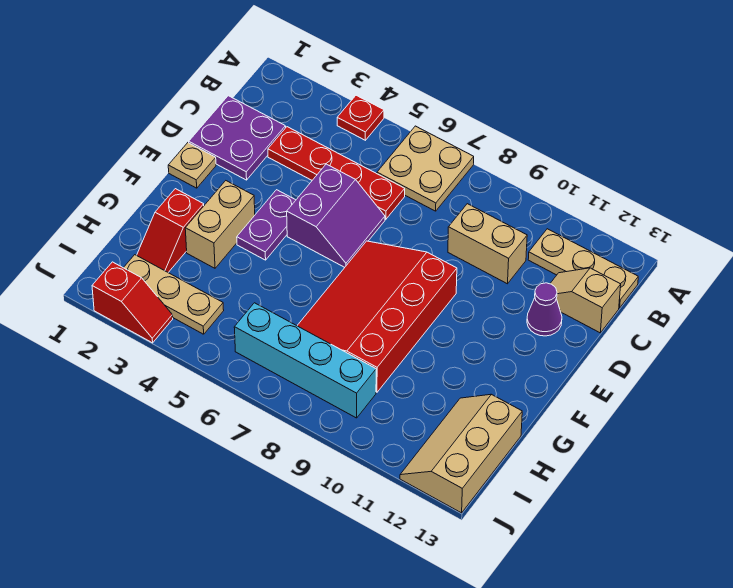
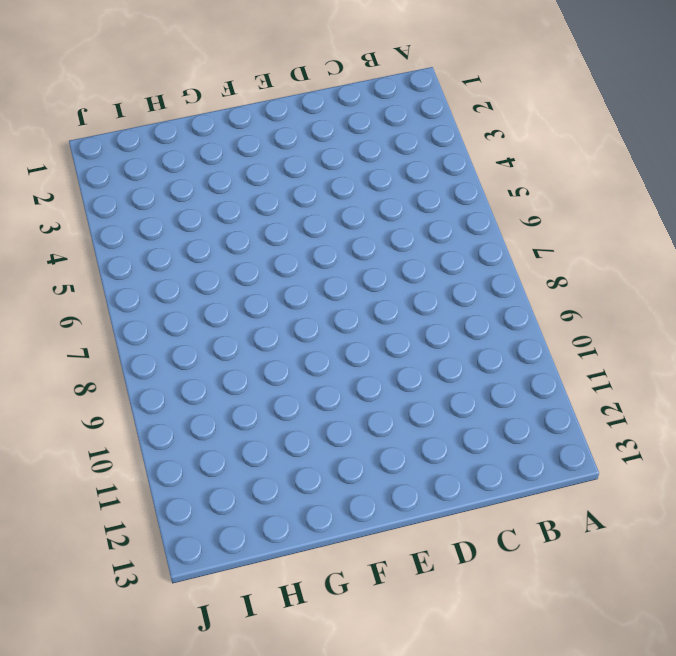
none -> red plate A4 level 1
none -> tan plate A6:B7 level 1
none -> tan plate B11:B13 level 1

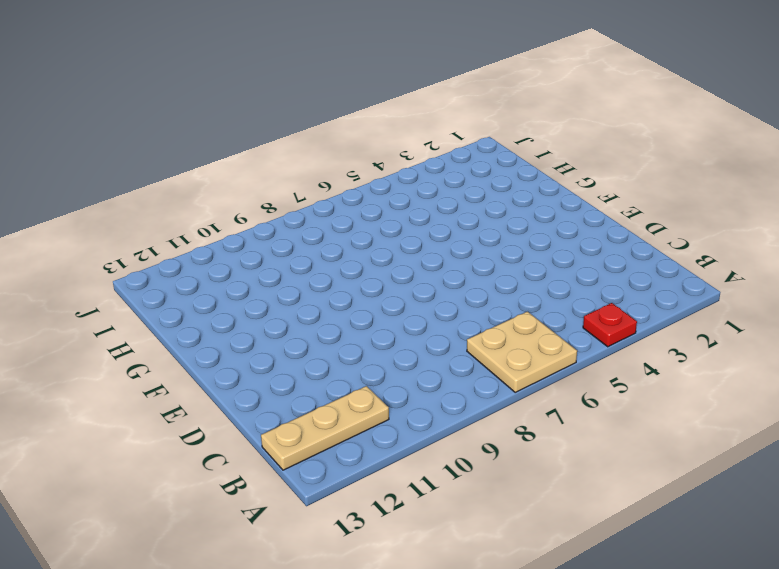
none -> purple plate C1:D2 level 1
none -> red plate C3:C6 level 1
none -> tan brick C9:C10 level 1

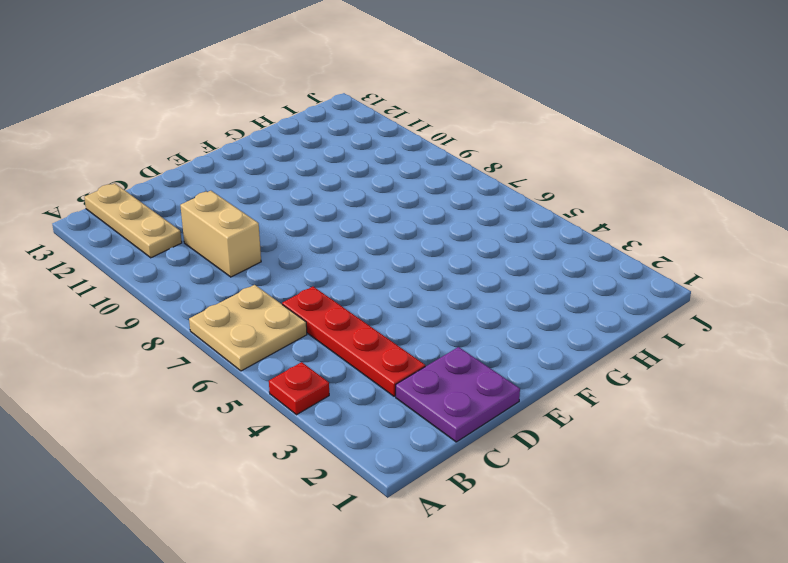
none -> tan slope C12:C13 level 1 top 13
none -> purple slope D5:E6 level 1 top 5
none -> purple cone D12 level 1

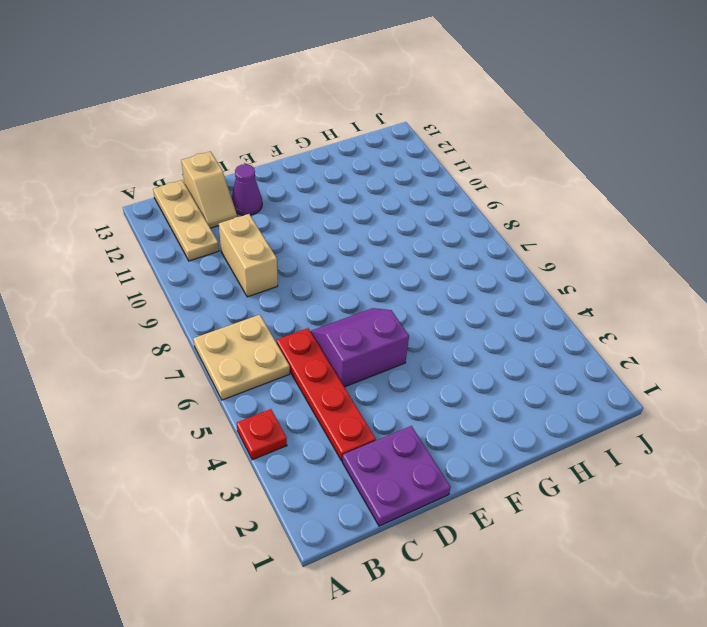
none -> tan plate E1 level 1
none -> purple plate E4:F4 level 1
none -> red slope E7:H9 level 1 top 9

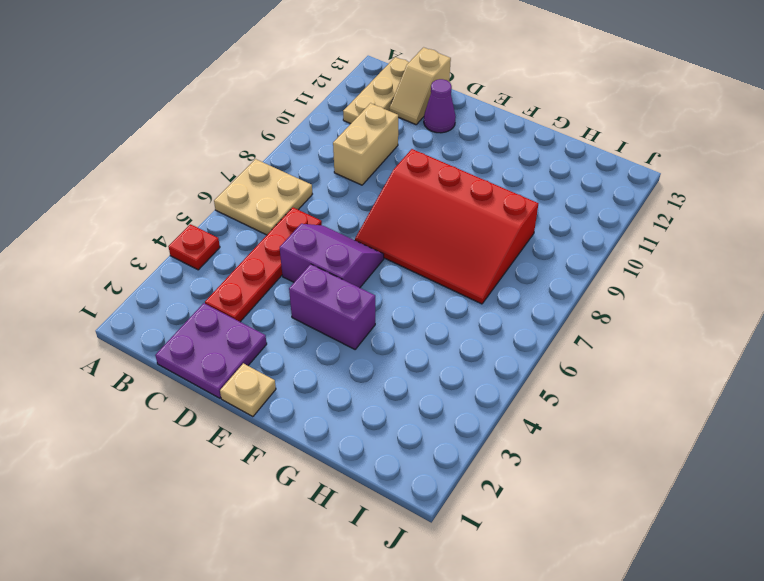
purple brick E4:F4 level 1 -> purple plate E4:F4 level 1
none -> tan brick F3:G3 level 1
none -> red slope G2:H2 level 1 top G
none -> tan slope H12:J13 level 1 top 13

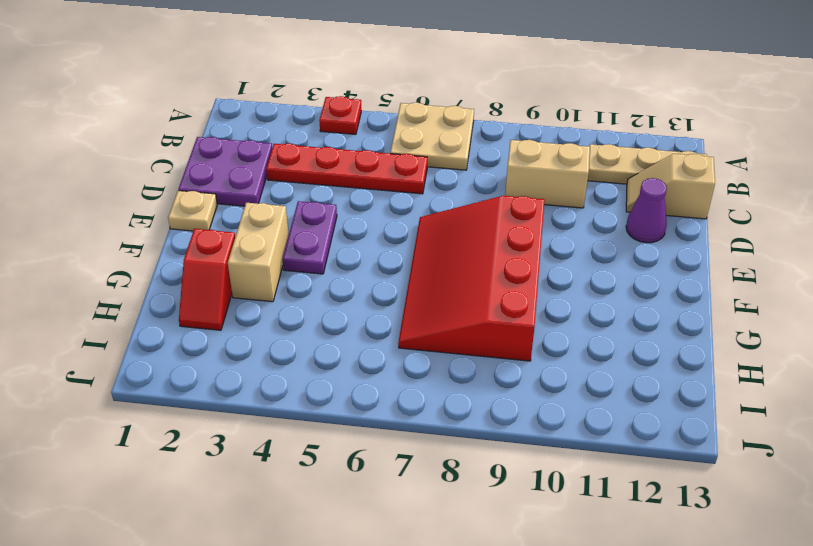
none -> purple slope D5:E6 level 1 top 5
none -> tan slope H12:J13 level 1 top 13
none -> tan plate I2:I4 level 1

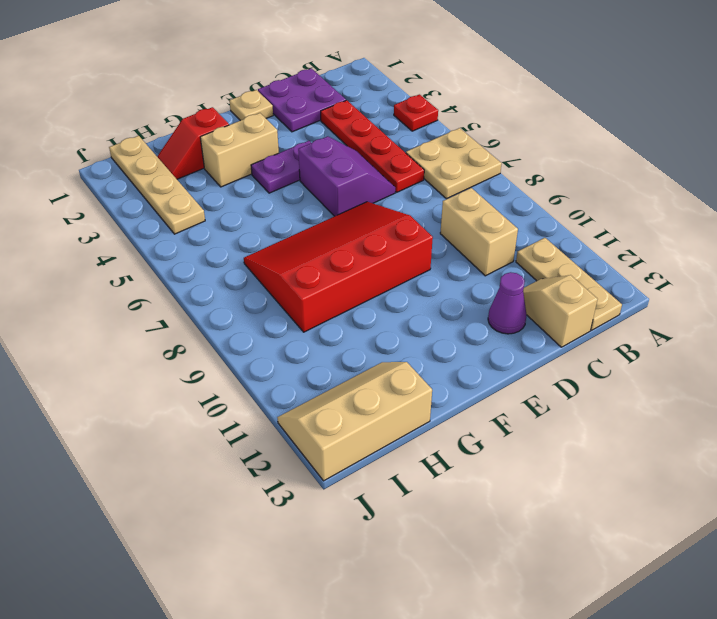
purple slope D5:E6 level 1 top E -> purple slope D5:E6 level 1 top 5
tan plate I1:I4 level 1 -> tan plate I2:I4 level 1
none -> cyan brick I6:I9 level 1
none -> red slope J2:J3 level 1 top 2

